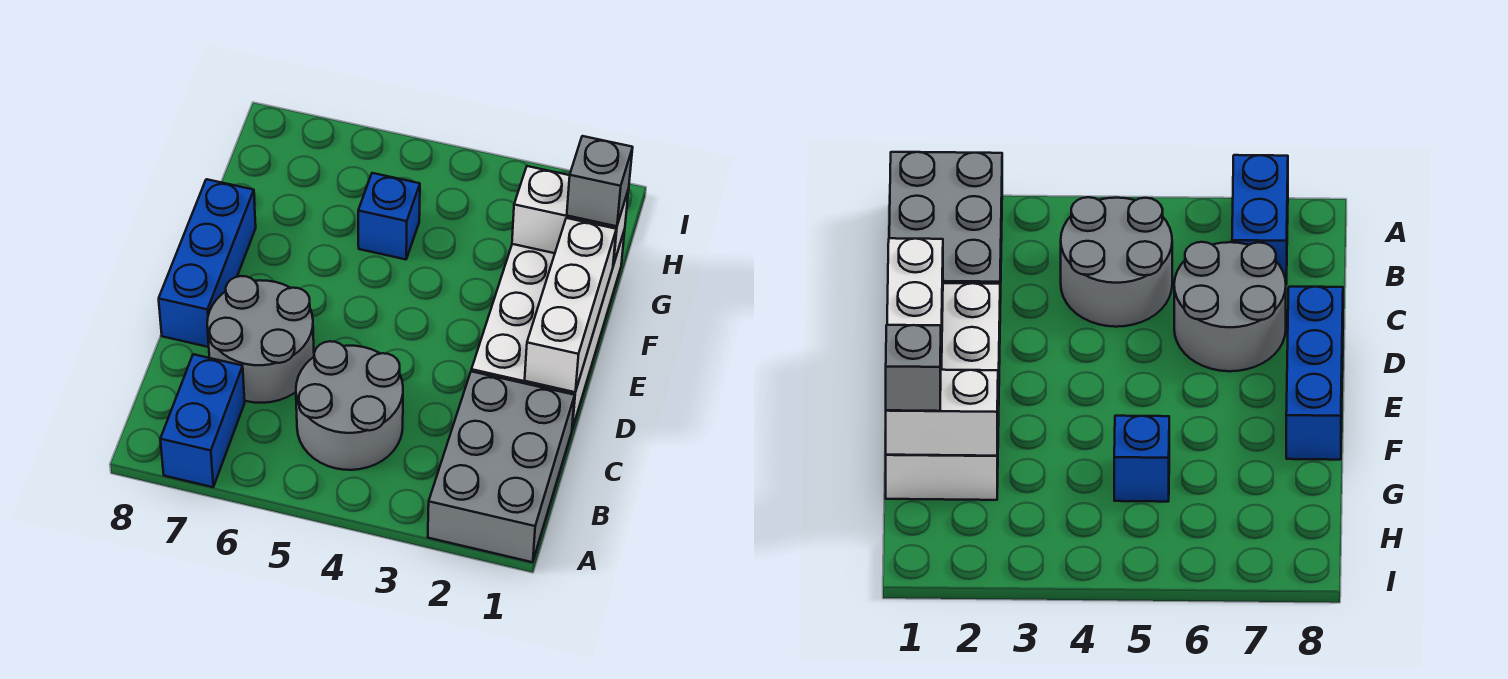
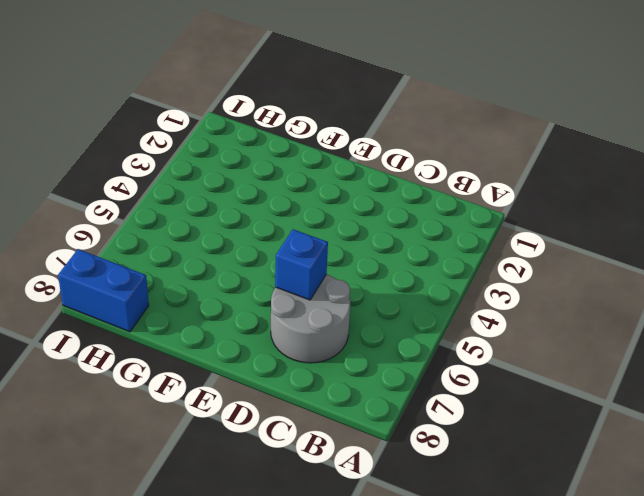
blue brick D6 level 2 -> blue brick G5 level 1
blue brick H8:I8 level 1 -> blue brick A7:B7 level 1
none -> grey brick A1:C2 level 1
none -> grey round brick B4:C5 level 1

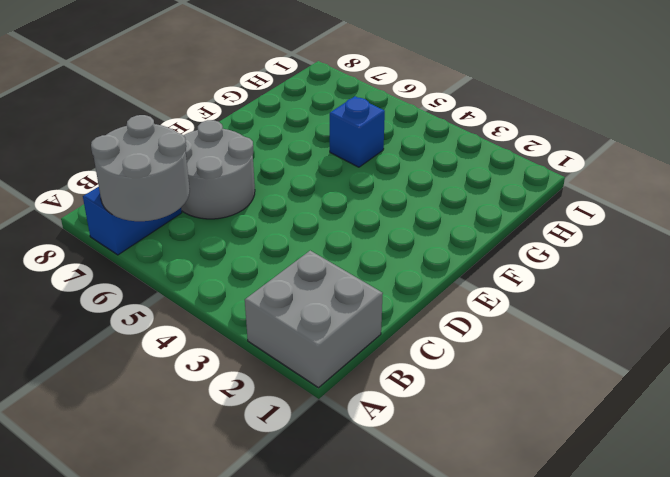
grey brick A1:B2 level 1 -> grey brick A1:C2 level 1
grey round brick A6:B7 level 2 -> grey round brick B4:C5 level 1
none -> white brick D1:G2 level 1
none -> blue brick D8:F8 level 1

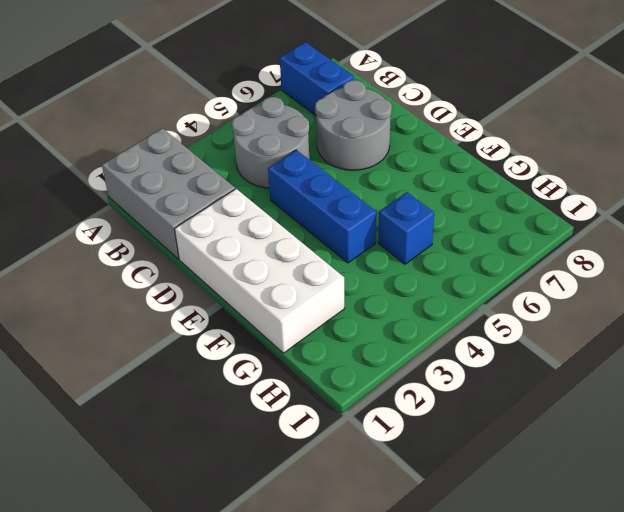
blue brick D4:F4 level 1 -> blue brick D8:F8 level 1
none -> white brick D1:F1 level 2
none -> white brick G1:G2 level 2

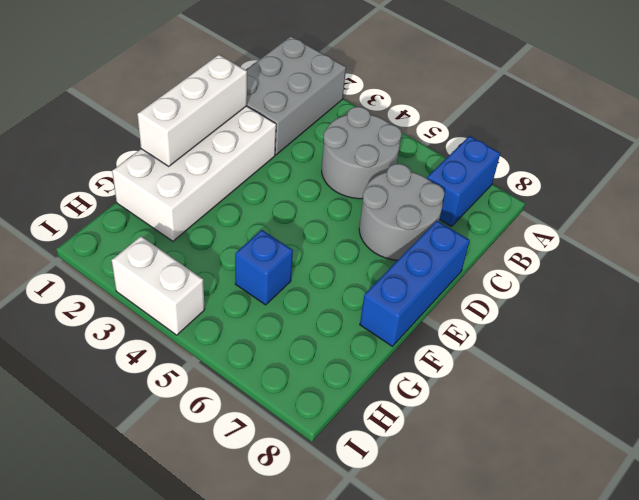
white brick I3:I4 level 1 -> white brick G1:G2 level 2
none -> grey brick G1 level 3

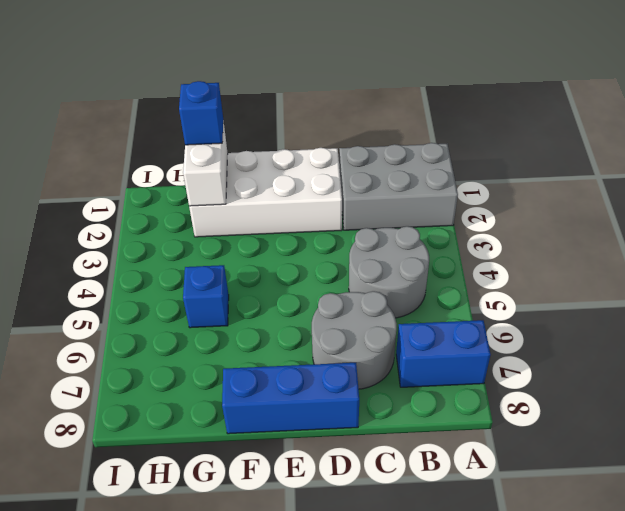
blue brick G1 level 3 -> grey brick G1 level 3
none -> white brick D1:F1 level 2

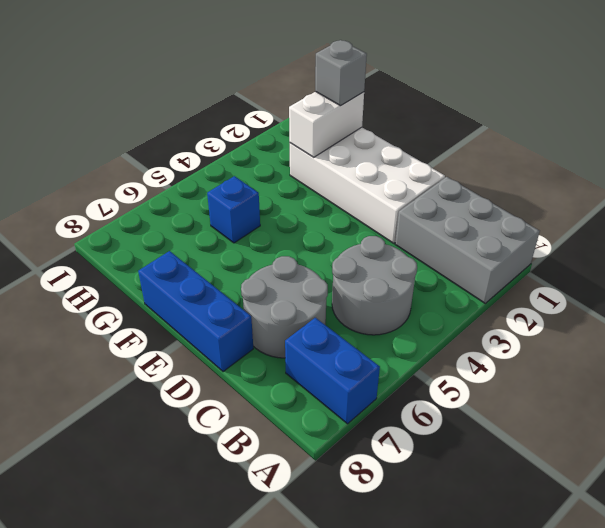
none -> white brick D1:F1 level 2

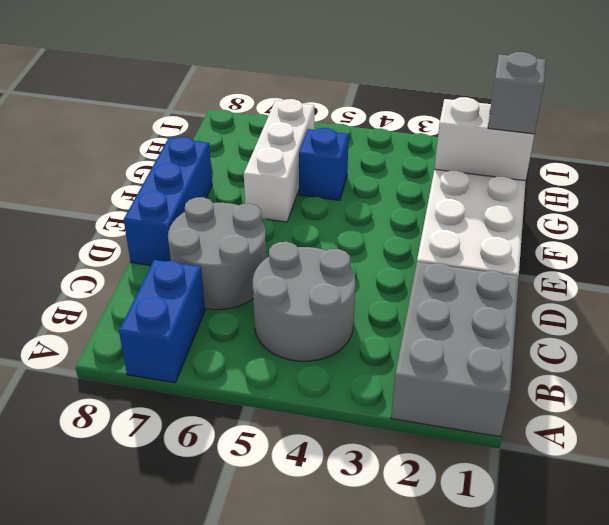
white brick F6:H6 level 1 -> white brick D1:F1 level 2

